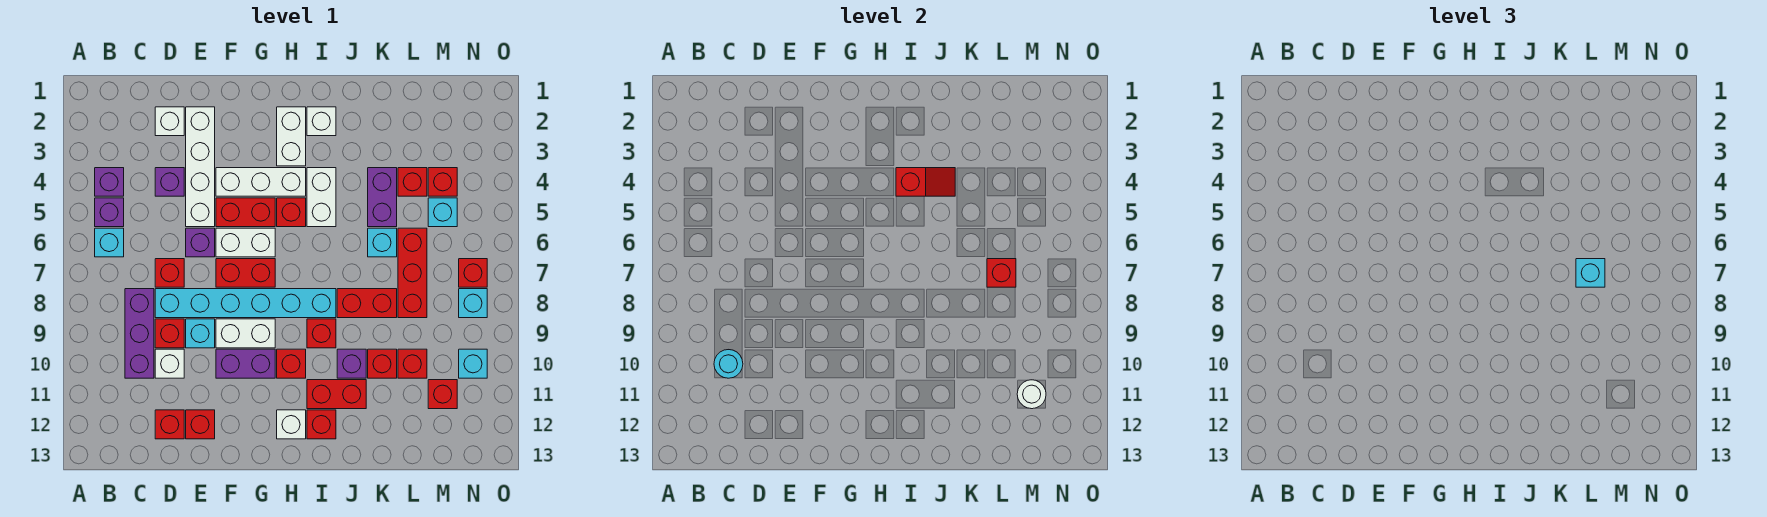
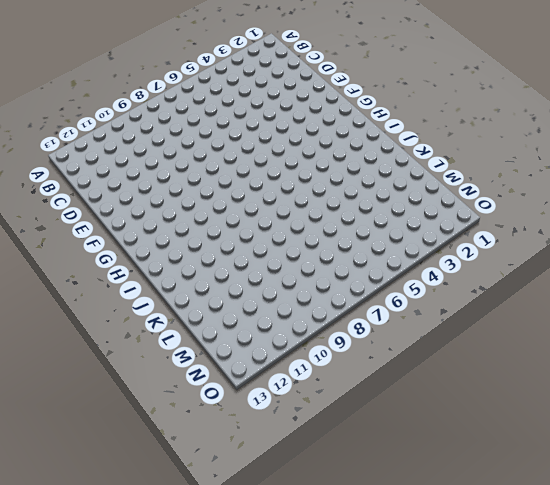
none -> purple brick B4 level 1
none -> purple brick B5 level 1
none -> cyan brick B6 level 1
none -> purple brick C8:C10 level 1

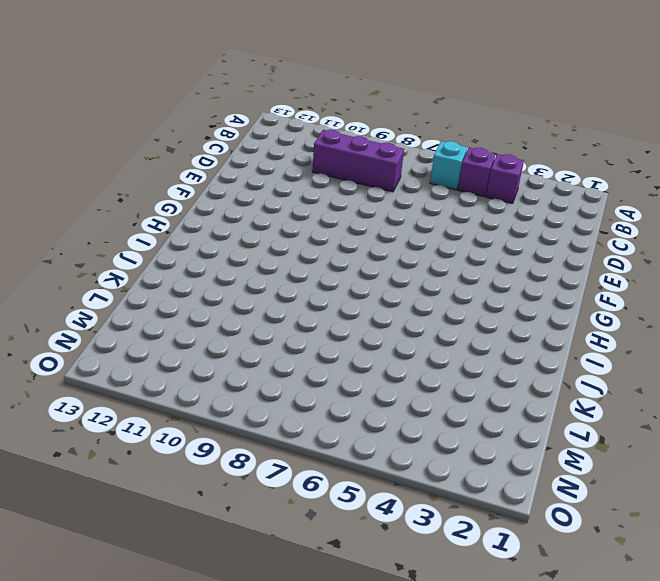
none -> white brick D2 level 1
none -> purple brick D4 level 1
none -> red brick D7 level 1
none -> cyan brick D8:I8 level 1

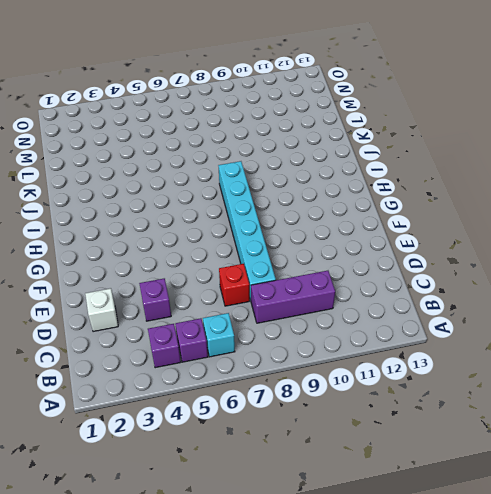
none -> red brick D9 level 1
none -> white brick D10 level 1
none -> red brick D12 level 1
none -> white brick E2:E5 level 1

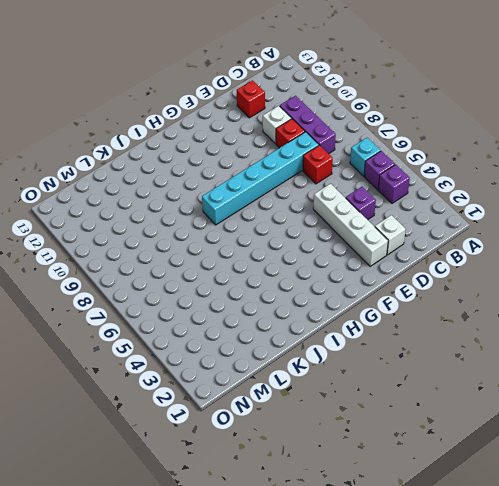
none -> purple brick E6 level 1
none -> cyan brick E9 level 1
none -> red brick E12 level 1
none -> white brick F4:H4 level 1

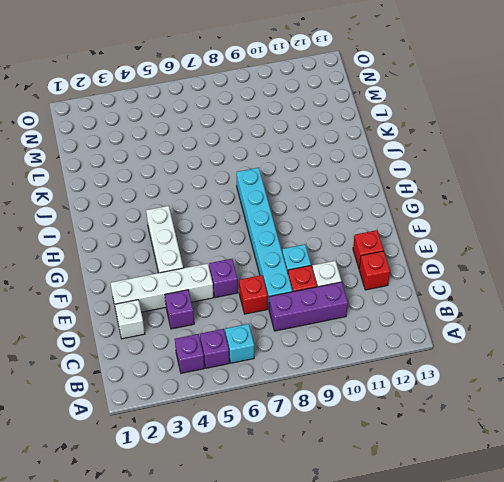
none -> red brick F5:G5 level 1
none -> white brick F6:G6 level 1
none -> red brick F7:G7 level 1
none -> white brick F9:G9 level 1

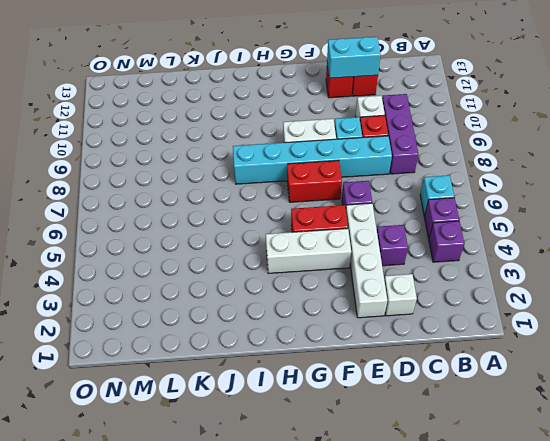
cyan brick D12:E12 level 2 -> none
none -> red brick D7 level 1
none -> white brick F6:G6 level 1
none -> purple brick F10:G10 level 1
none -> white brick H2:H3 level 1

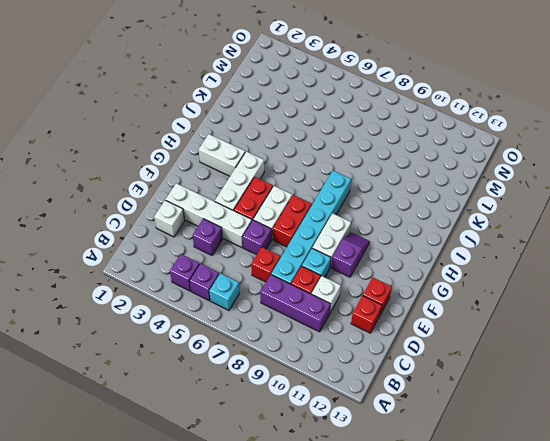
purple slope F10:G10 level 1 top F -> purple brick F10:G10 level 1
none -> red brick H5 level 1
none -> red brick H10 level 1
none -> white brick H12 level 1
none -> white brick I2 level 1

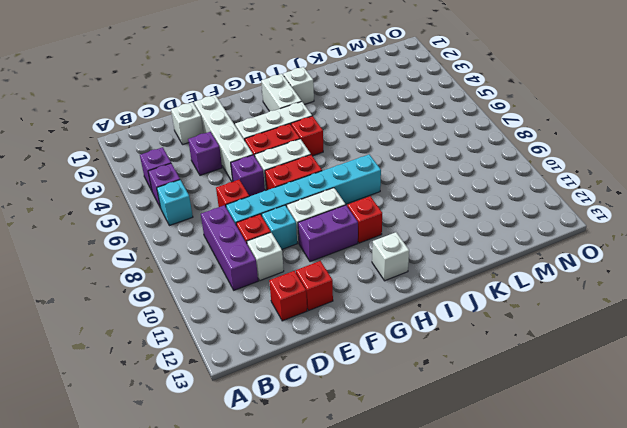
none -> white brick I4:I5 level 1
none -> red brick I9 level 1
none -> red brick I11:J11 level 1
none -> red brick I12 level 1

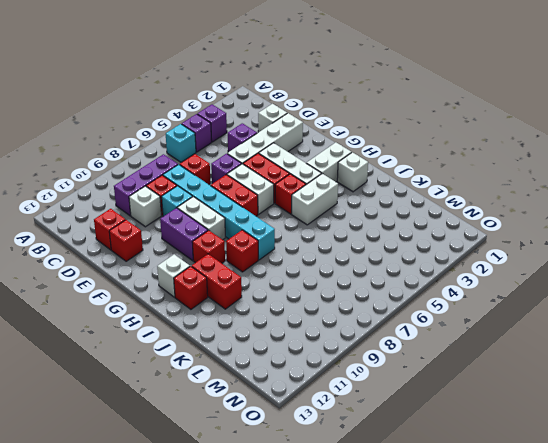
none -> red brick J8:K8 level 1
none -> purple brick J10 level 1
none -> purple brick K4:K5 level 1
none -> cyan brick K6 level 1

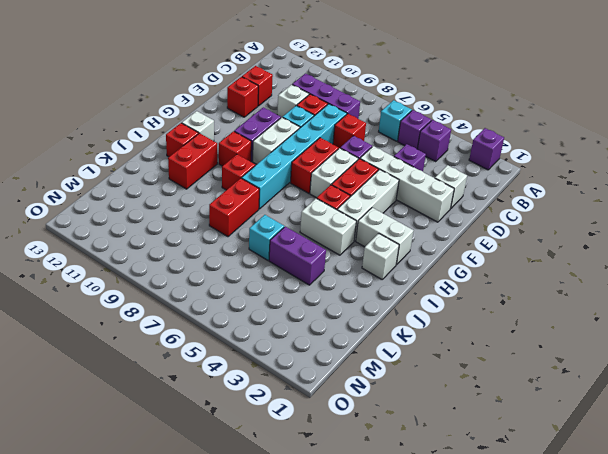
purple brick A2 level 1 -> purple brick J10 level 1
none -> red brick K10 level 1
none -> red brick L4 level 1
none -> red brick L6:L8 level 1
none -> red brick L10 level 1

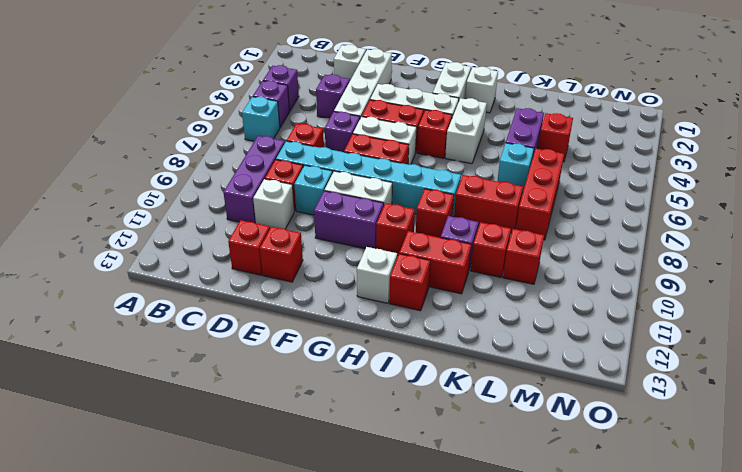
none -> red brick M4 level 1
none -> cyan brick M5 level 1
none -> red brick M11 level 1
none -> red brick N7 level 1

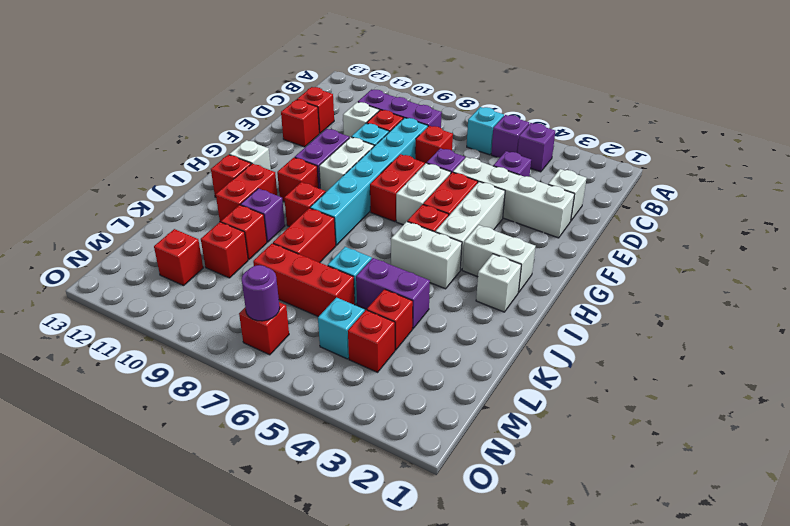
purple round brick N7 level 2 -> none
none -> cyan brick N8 level 1
none -> cyan brick N10 level 1
none -> cyan round brick C10 level 2
none -> red slope I4:J4 level 2 top I

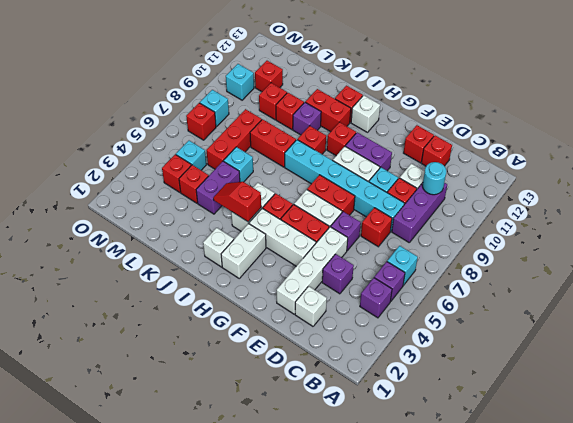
none -> red brick L7 level 2
none -> white round brick M11 level 2
none -> cyan brick L7 level 3

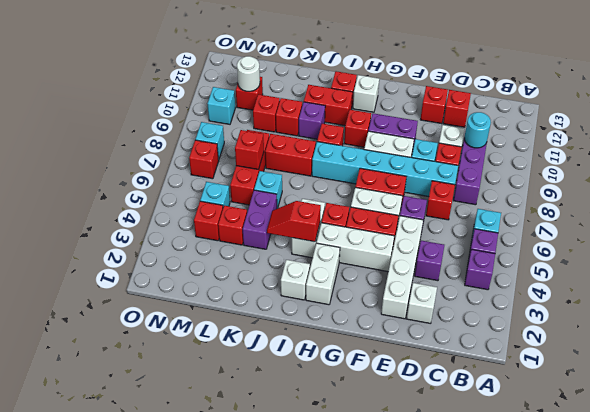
none -> cyan brick L7 level 3

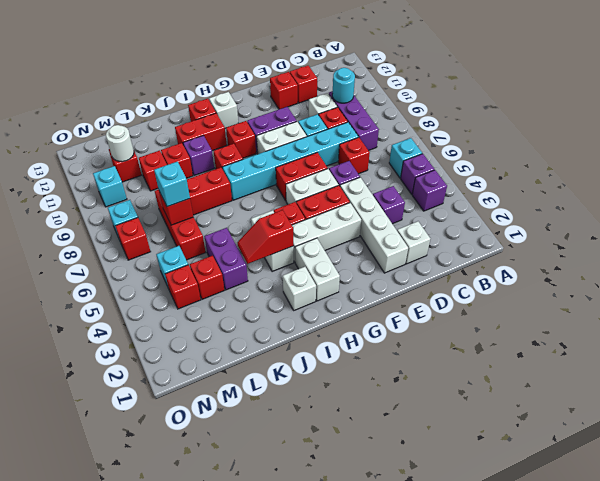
none -> cyan brick K6 level 1

